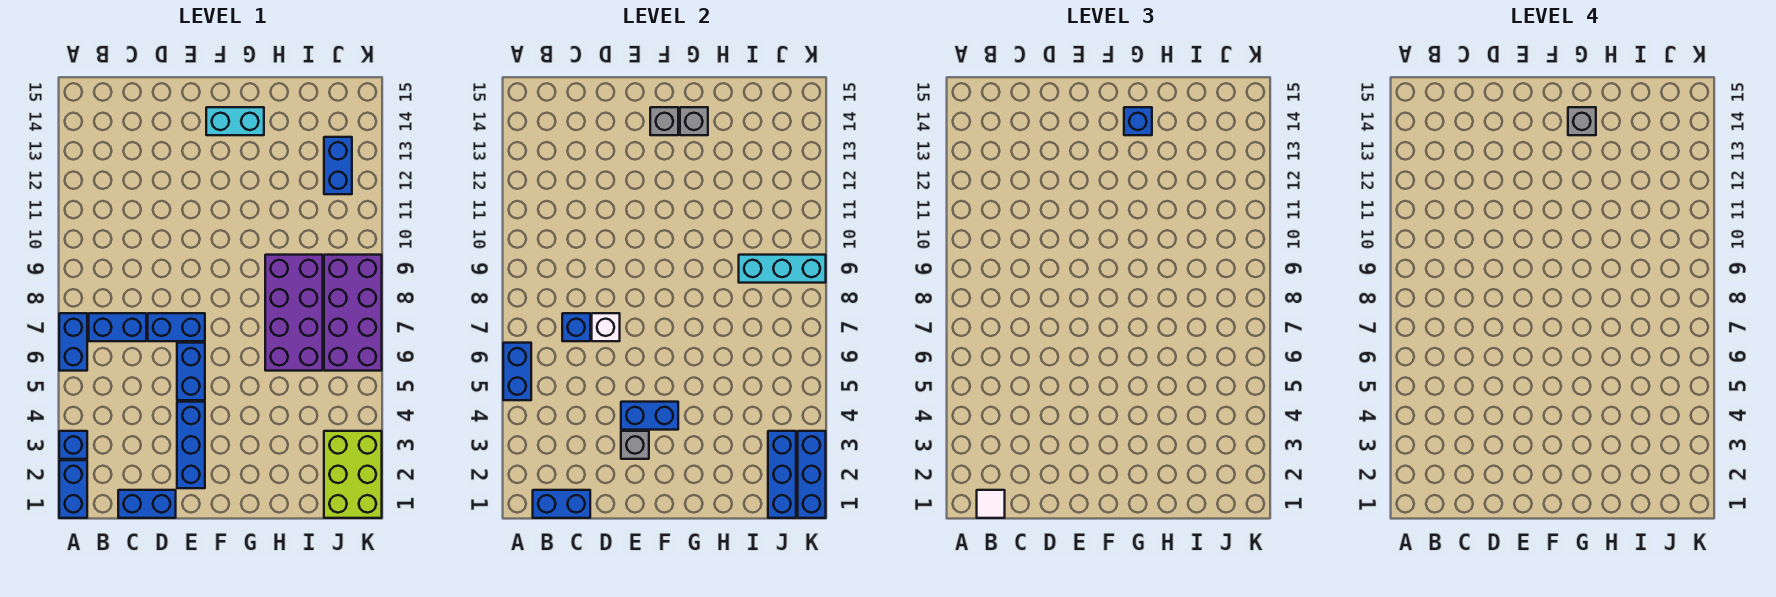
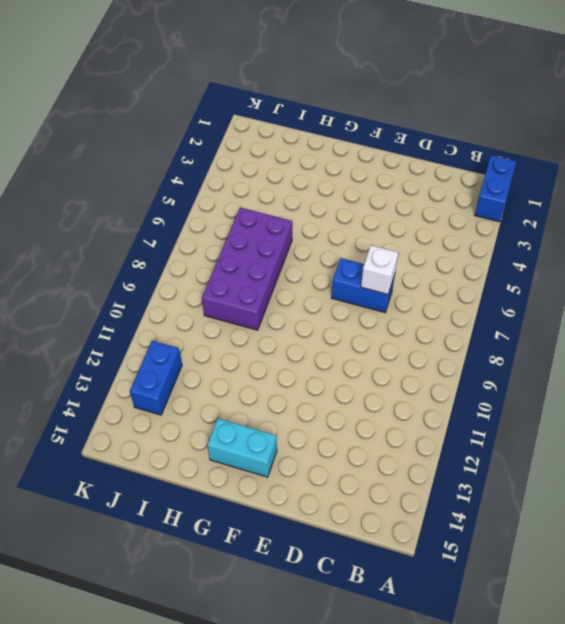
none -> blue brick A3 level 1
none -> blue brick A6:A7 level 1
none -> blue brick B7:C7 level 1

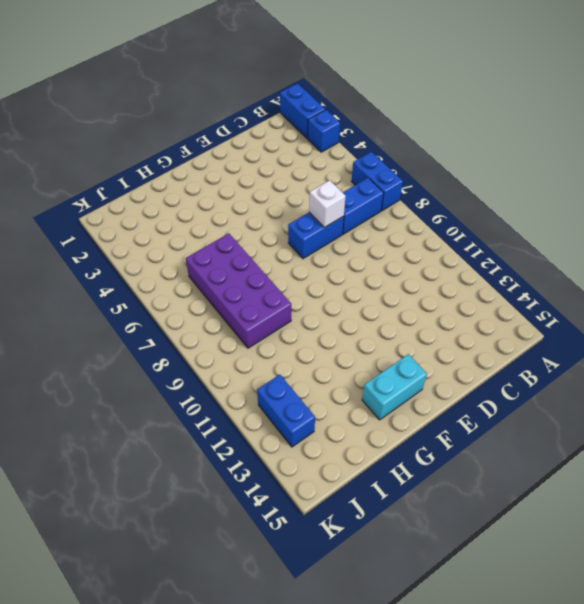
none -> blue brick C1:D1 level 1
none -> blue brick E2:E4 level 1
none -> blue brick E5:E6 level 1

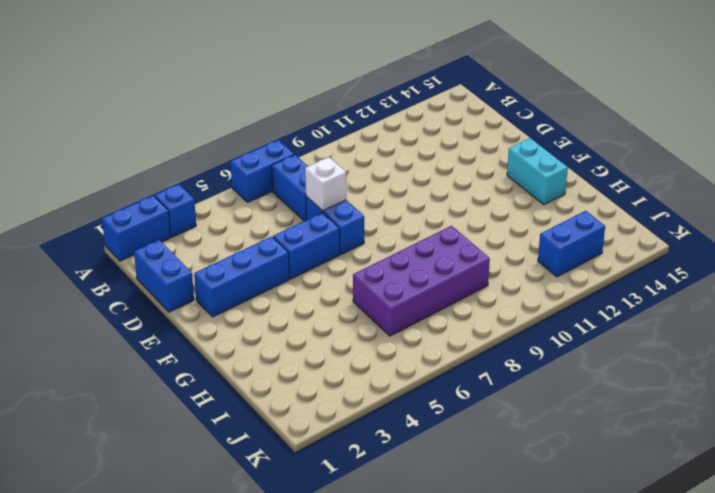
none -> lime brick J1:K3 level 1
none -> purple brick J6:K9 level 1
none -> blue brick A5:A6 level 2

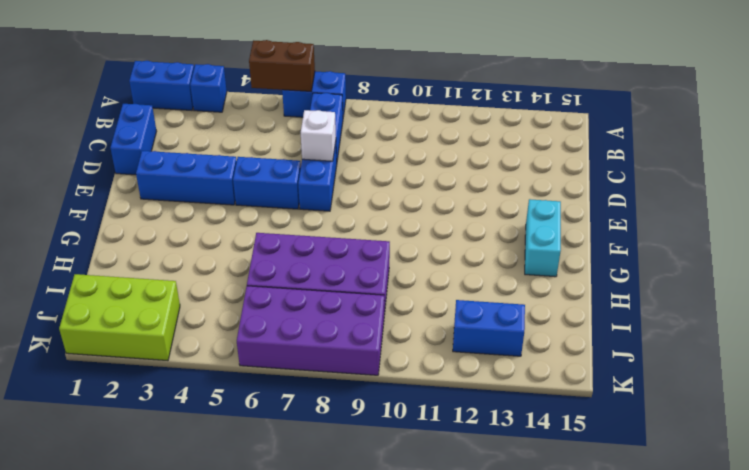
brown brick A5:A6 level 2 -> blue brick A5:A6 level 2
none -> blue brick B1:C1 level 2
none -> blue brick C7 level 2
none -> grey brick E3 level 2

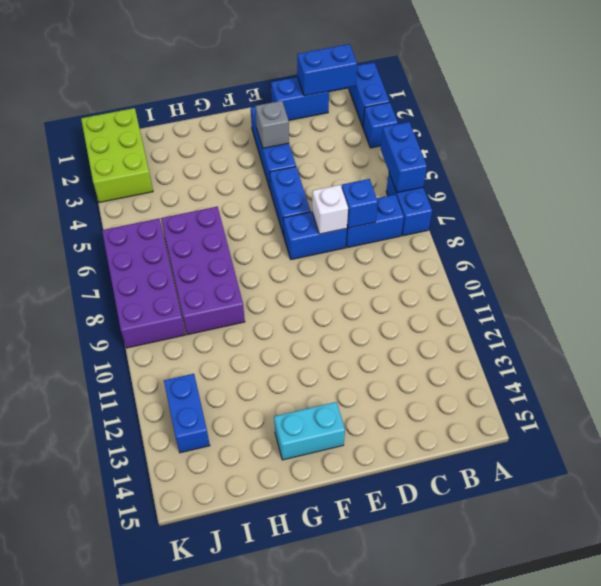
none -> blue brick E4:F4 level 2
none -> grey brick F14 level 2
none -> grey brick G14 level 2

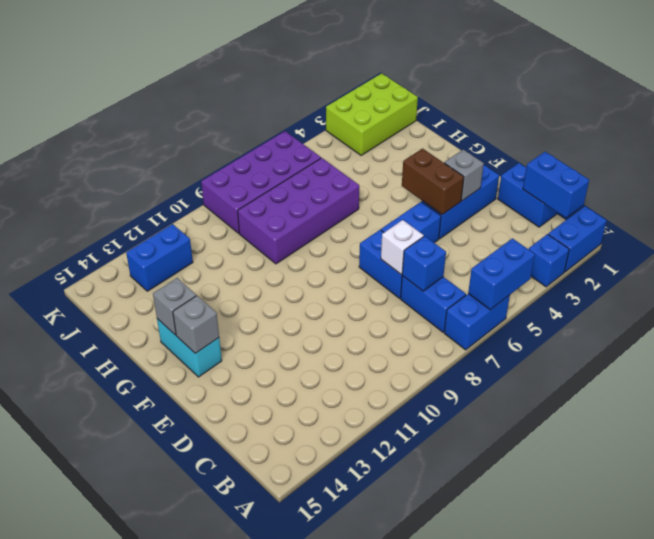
brown brick E4:F4 level 2 -> blue brick E4:F4 level 2
none -> cyan brick I9:K9 level 2
none -> blue brick J1:J3 level 2
none -> blue brick K1:K3 level 2

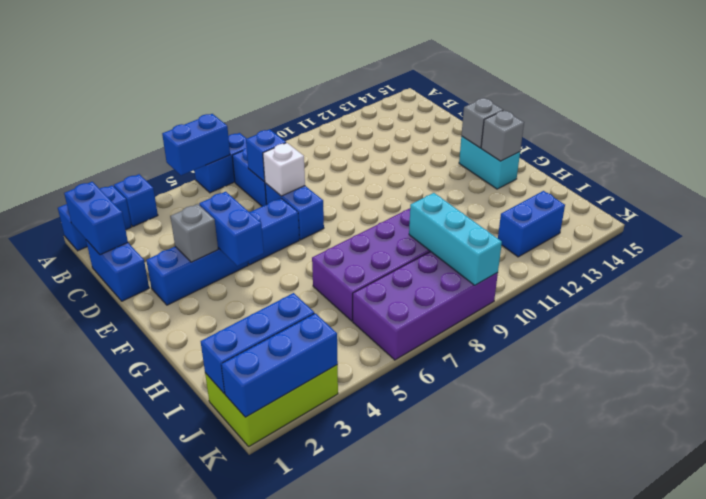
none -> white tile B1 level 3
none -> blue brick G14 level 3
none -> grey brick G14 level 4

